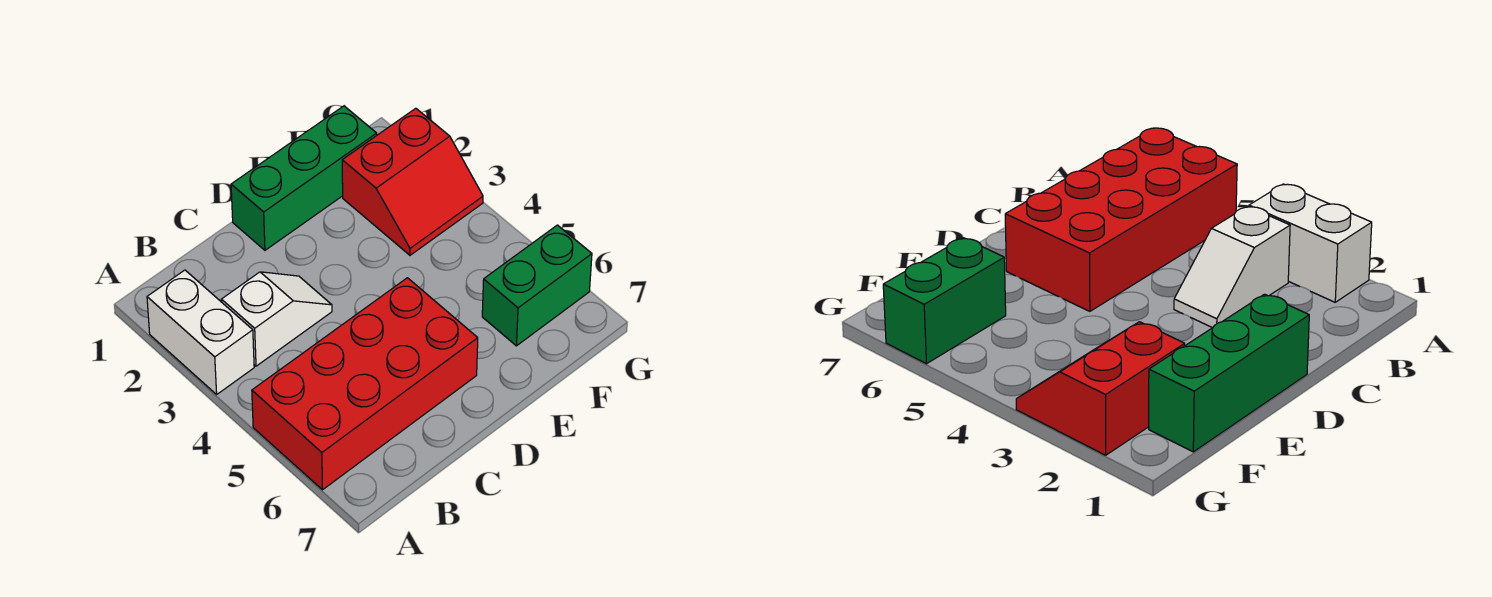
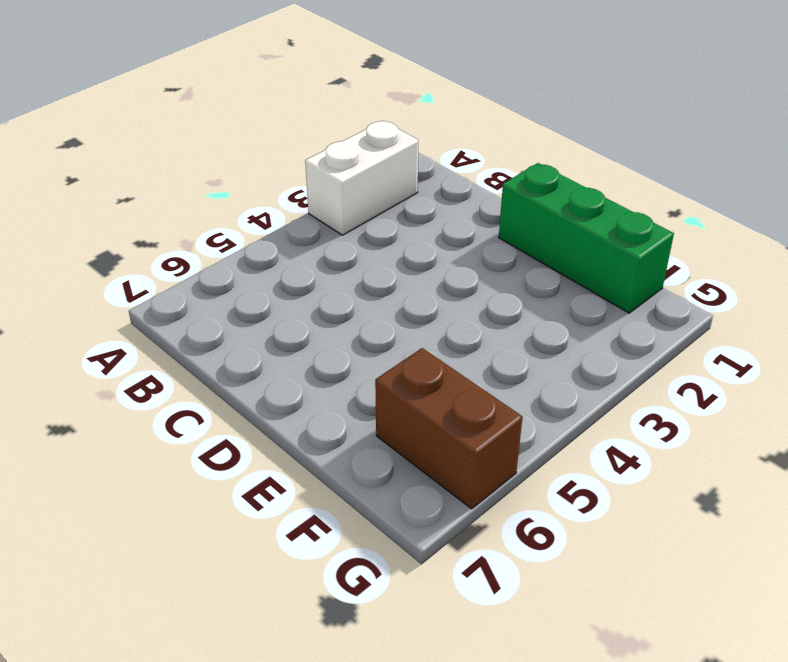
brown brick F6:G6 level 1 -> green brick F6:G6 level 1
none -> red brick A5:D6 level 1
none -> white slope B3:C3 level 1 top B

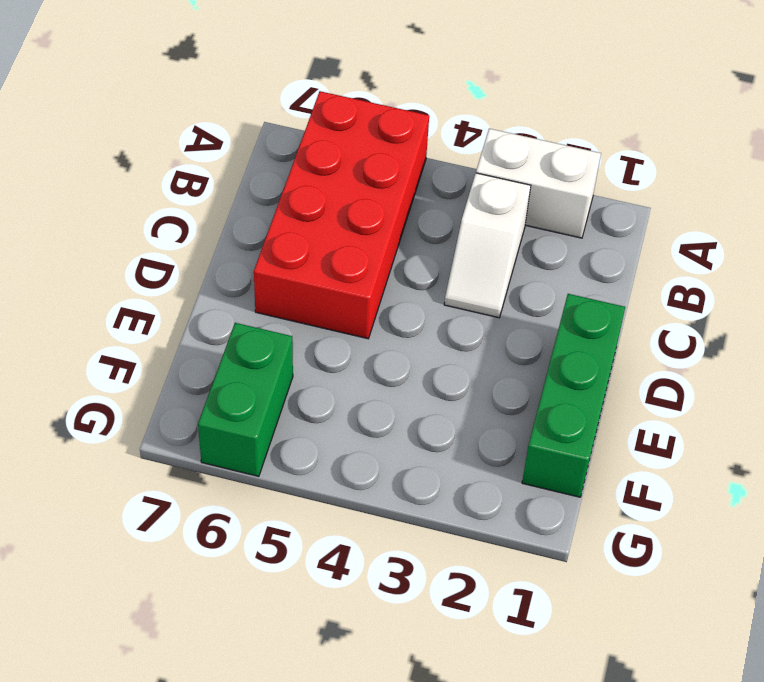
none -> red slope F2:G3 level 1 top 2

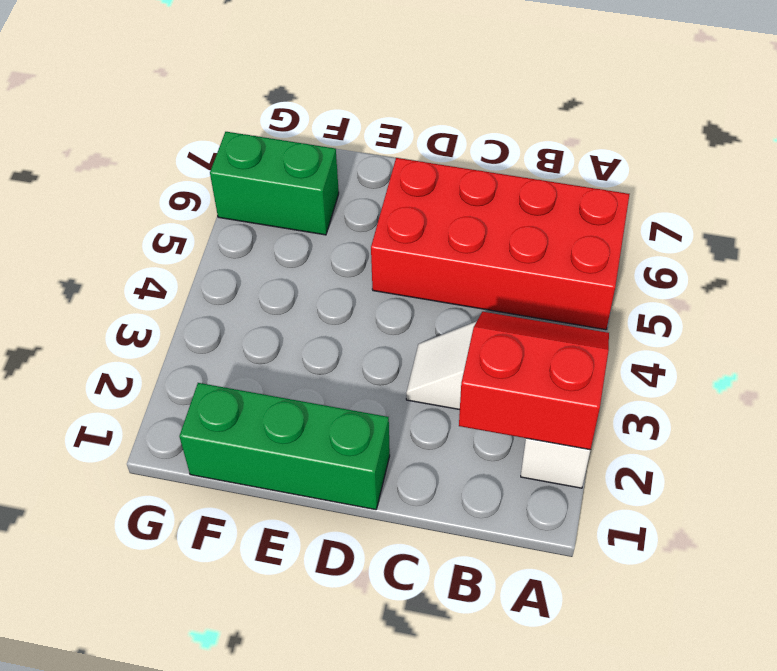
red slope A2:B3 level 2 top 2 -> red slope F2:G3 level 1 top 2

